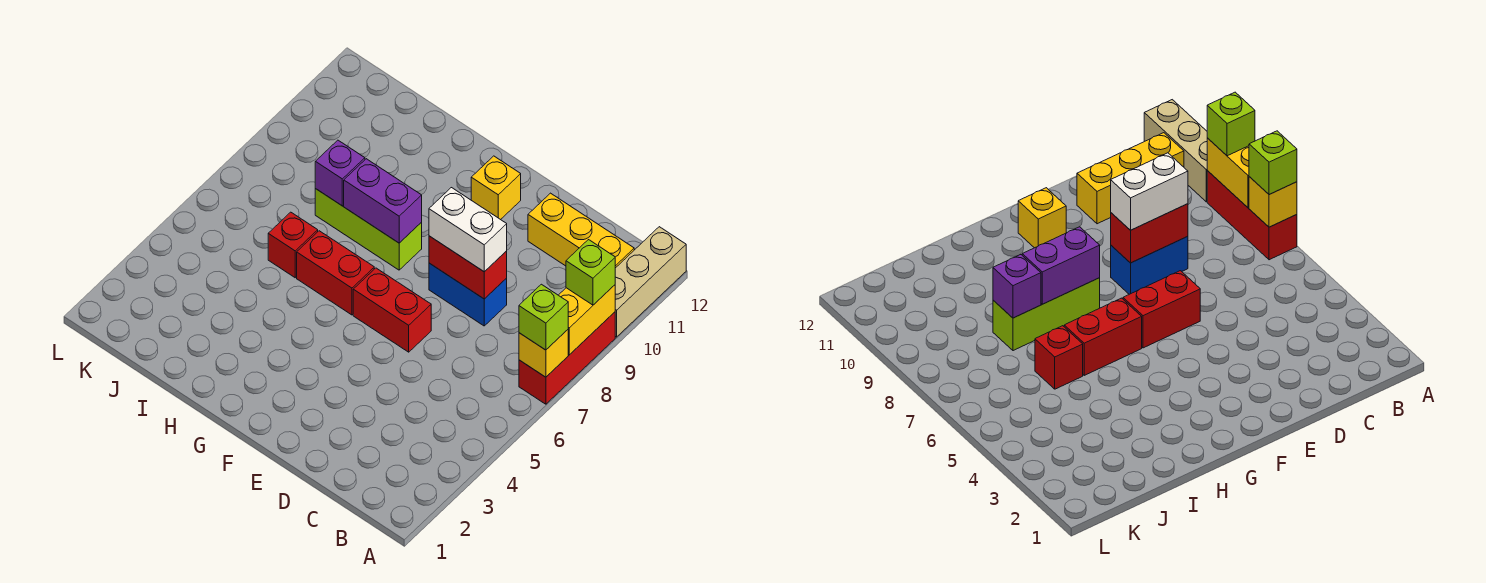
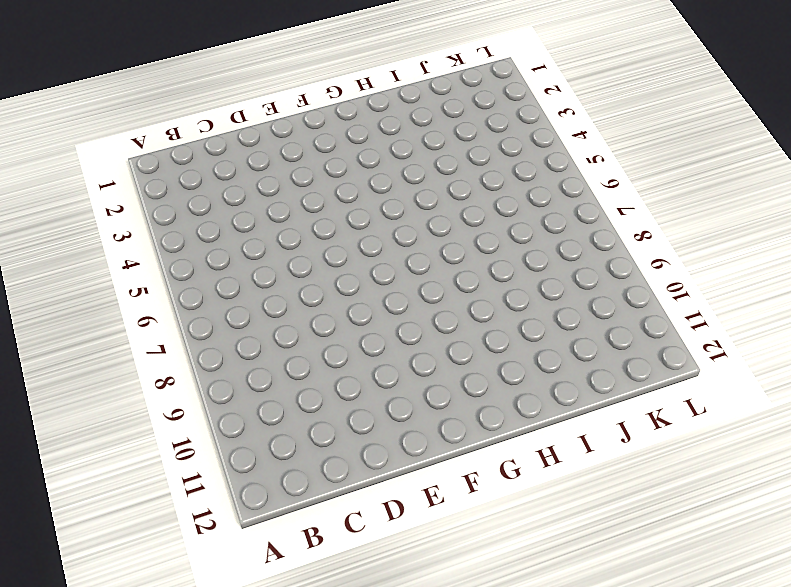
none -> red brick A7:A9 level 1
none -> tan brick A10:A12 level 1
none -> yellow brick B11:D11 level 1

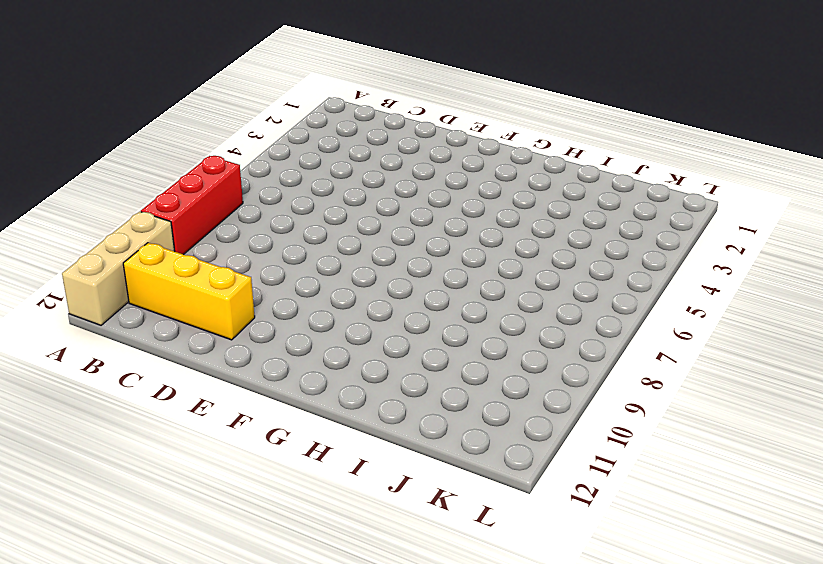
none -> blue brick D8:E8 level 1
none -> red brick E6:F6 level 1
none -> yellow brick F11 level 1

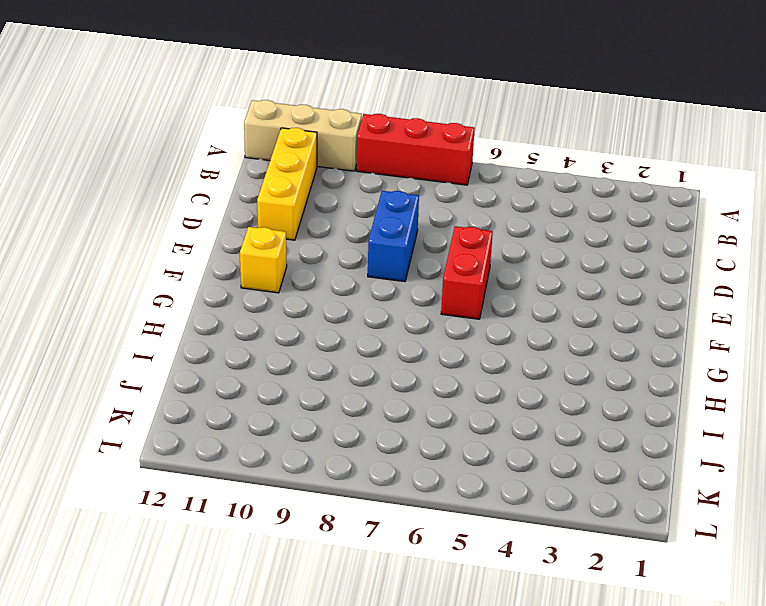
none -> red brick G6:H6 level 1
none -> lime brick G8:I8 level 1
none -> red brick I6 level 1

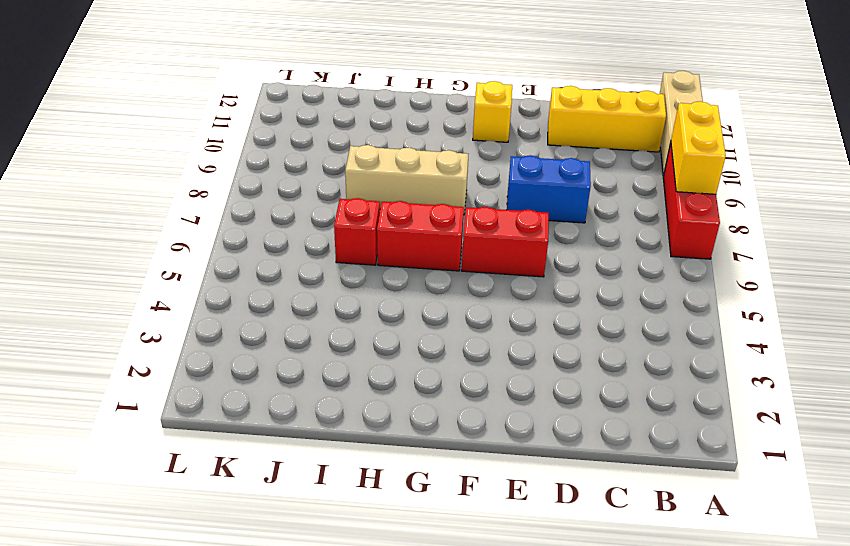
tan brick G8:I8 level 1 -> lime brick G8:I8 level 1
none -> yellow brick A7 level 2
none -> red brick D8:E8 level 2
none -> purple brick G8:H8 level 2

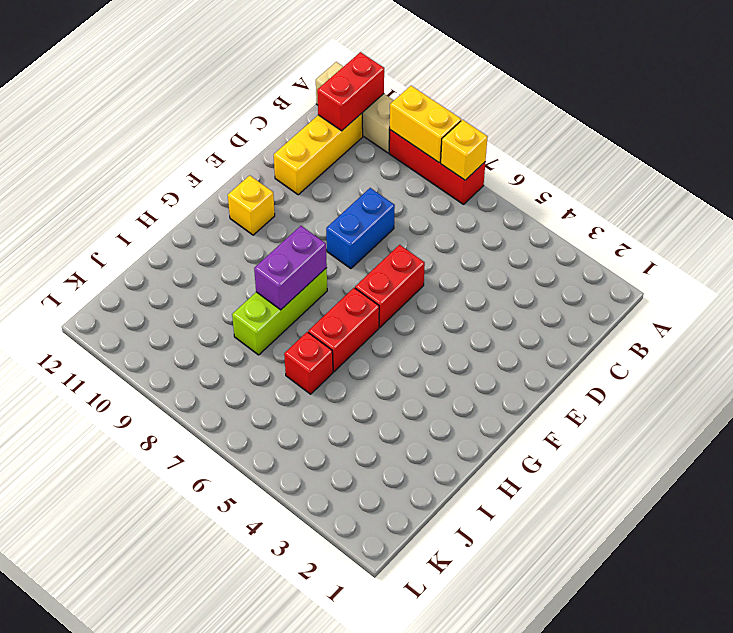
red brick A11:B11 level 2 -> red brick D8:E8 level 2
none -> purple brick I8 level 2
none -> lime brick A7 level 3
none -> lime brick A9 level 3

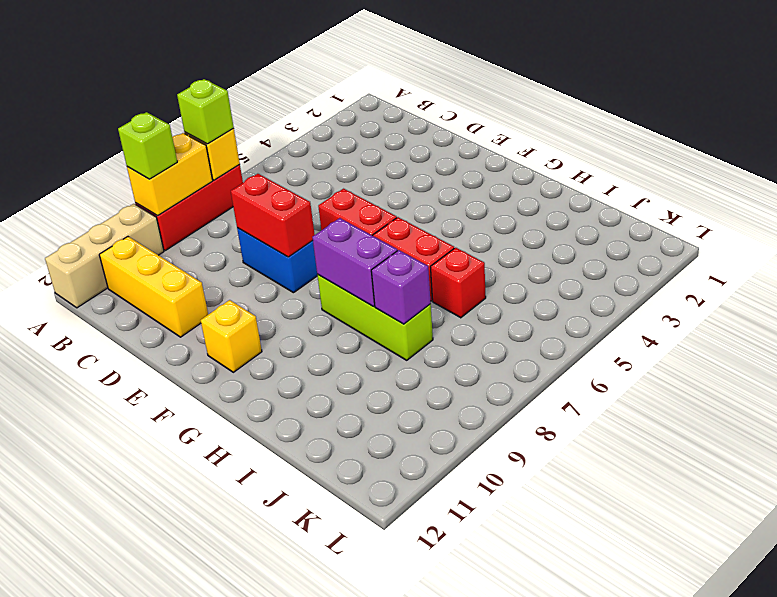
none -> white brick D8:E8 level 3

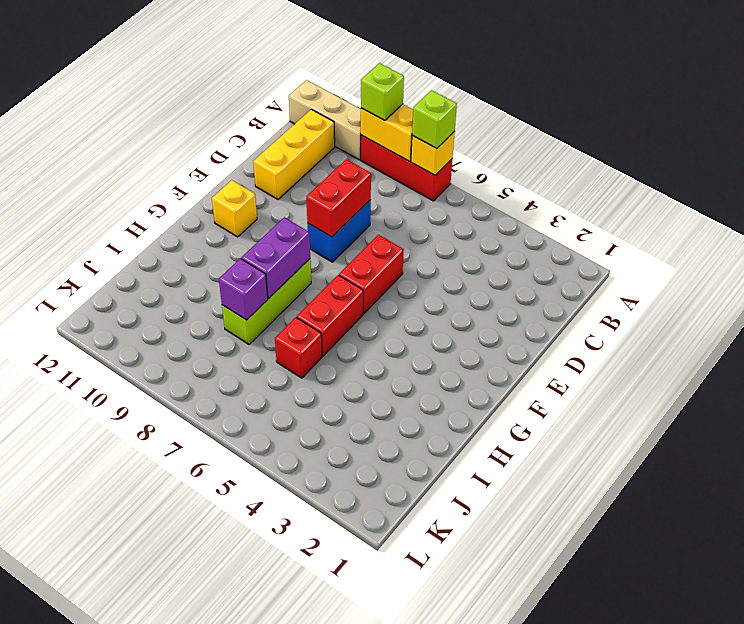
none -> white brick D8:E8 level 3

